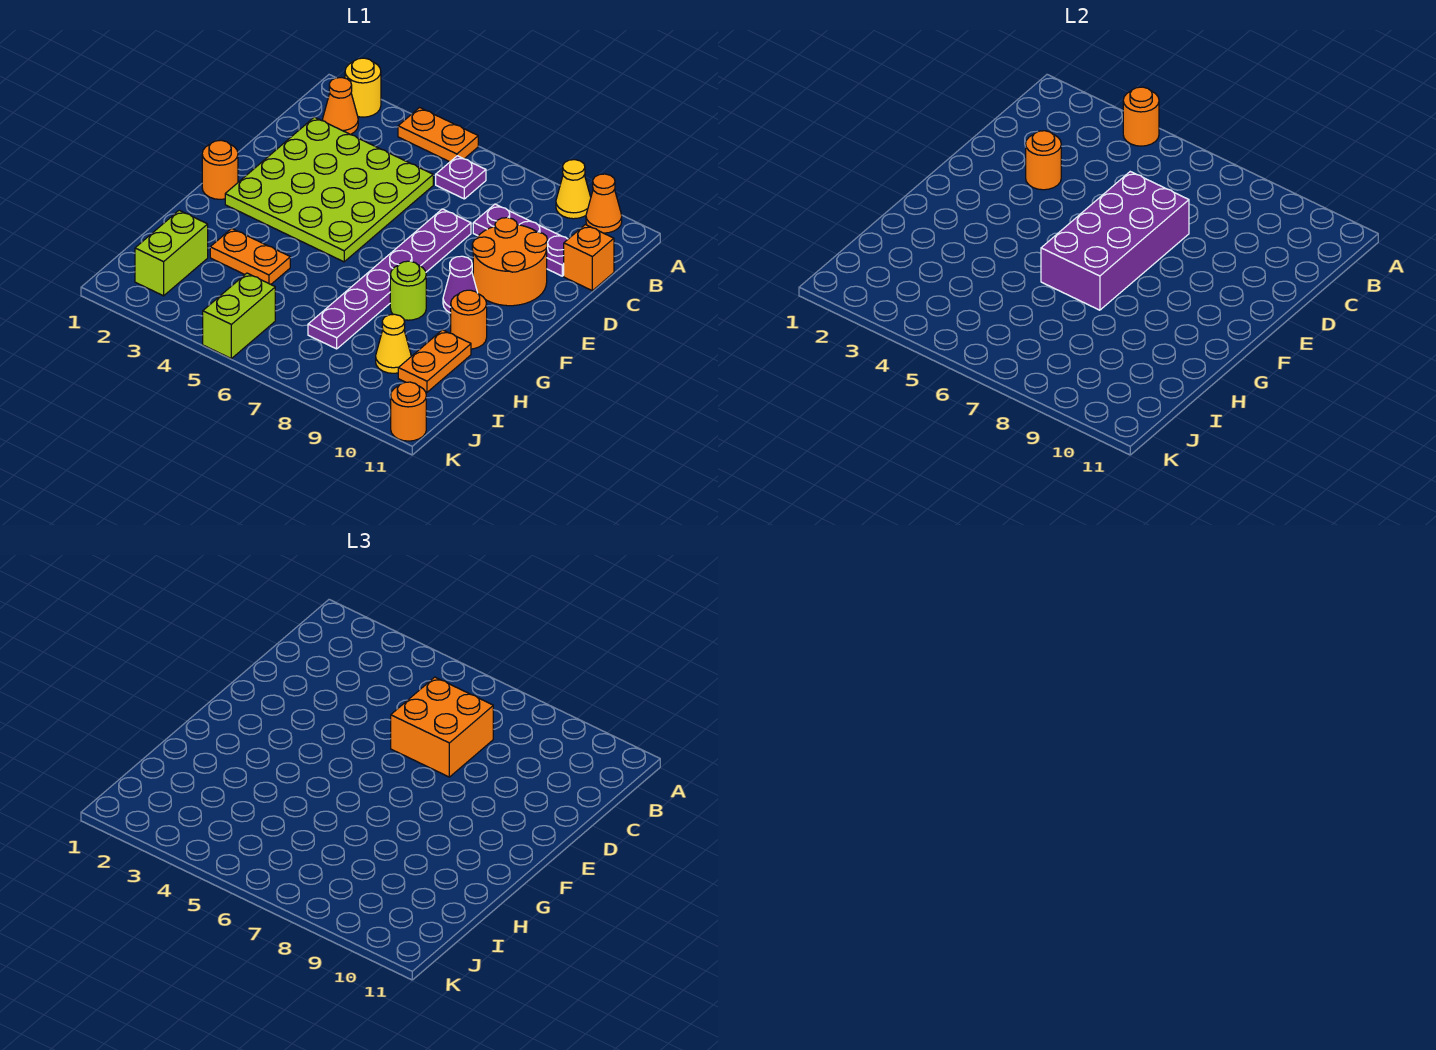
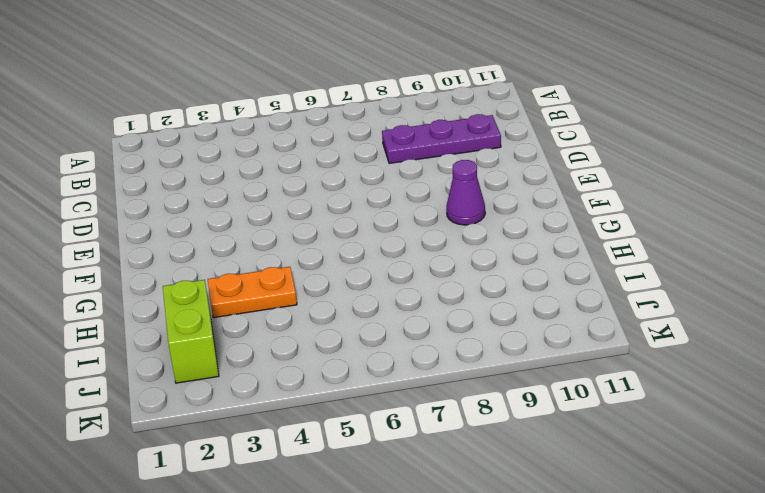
none -> yellow round brick A2 level 1
none -> orange plate A4:A5 level 1
none -> yellow cone A9 level 1

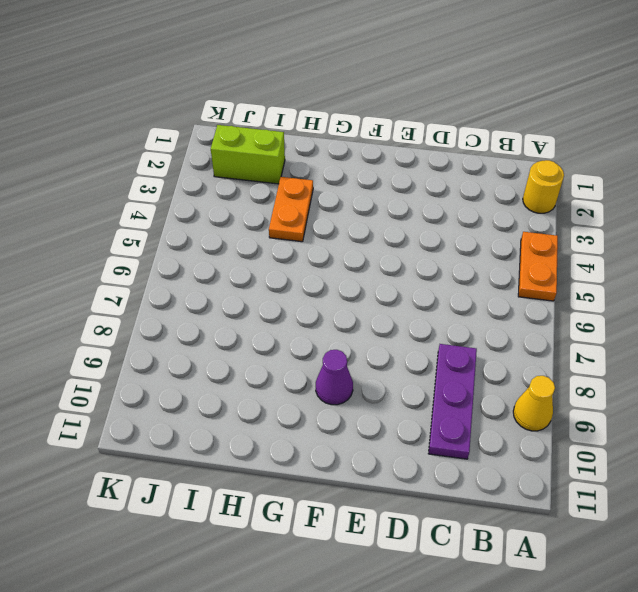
none -> orange cone A10 level 1
none -> orange cone B2 level 1
none -> purple plate B6 level 1

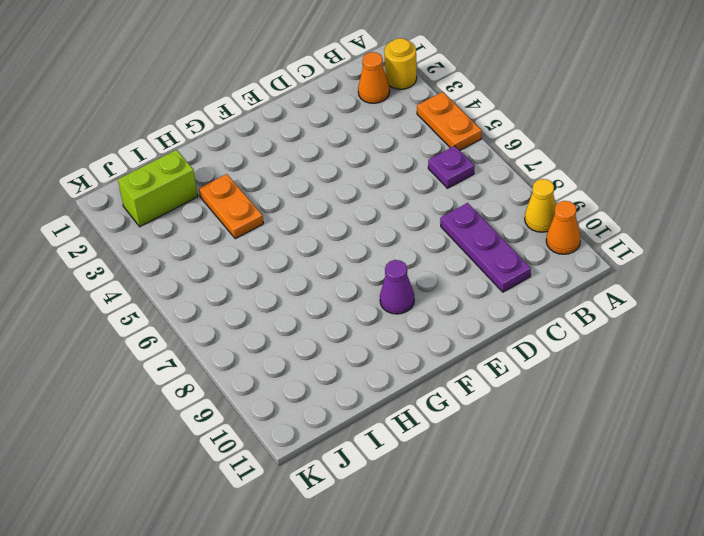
none -> lime plate C2:F5 level 1
none -> orange brick C11 level 1
none -> purple plate D7:I7 level 1

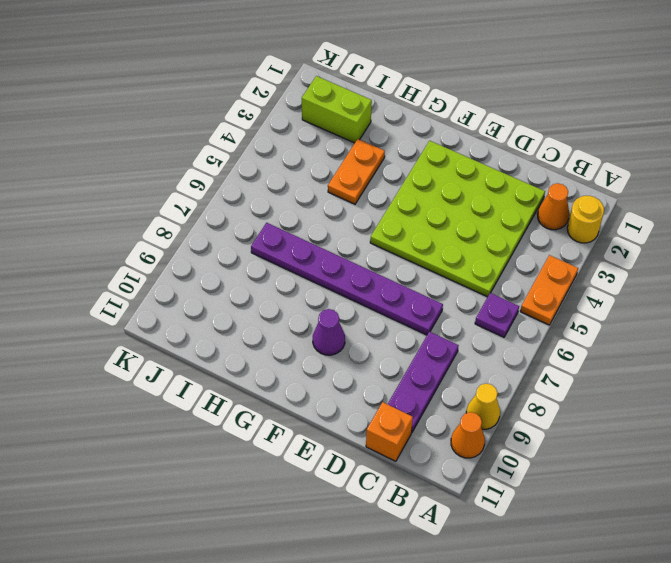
none -> orange round brick D9:E10 level 1
none -> orange round brick F1 level 1
none -> lime round brick G8 level 1

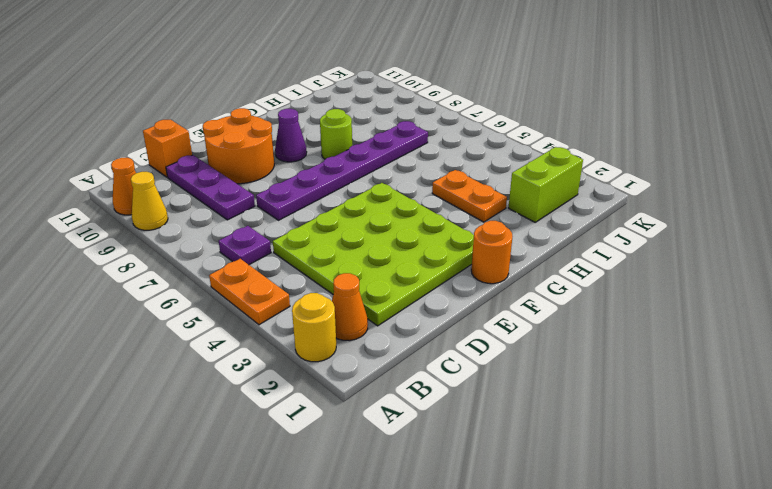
none -> orange round brick G10 level 1
none -> orange plate H10:I10 level 1
none -> yellow cone I9 level 1

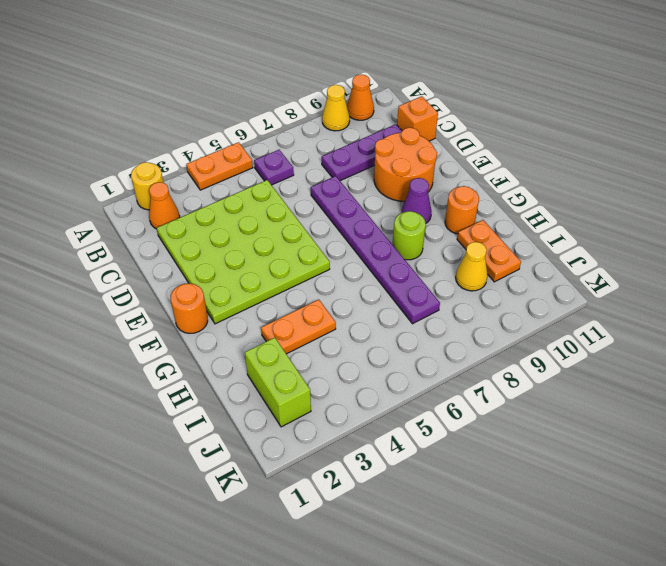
none -> lime brick J5:K5 level 1
none -> orange round brick K11 level 1
none -> orange round brick A4 level 2

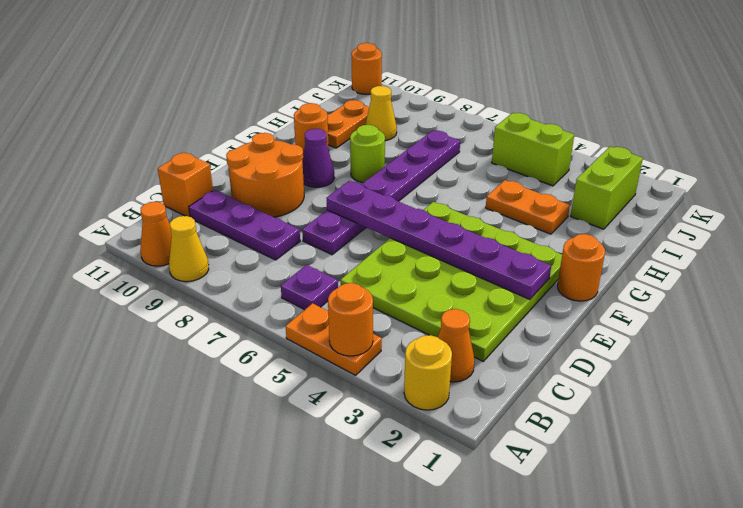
purple plate E2:E7 level 2 -> purple brick D6:G7 level 2
lime brick J4:J5 level 1 -> lime brick J5:K5 level 1
none -> orange round brick D3 level 2
none -> orange brick C6:D7 level 3

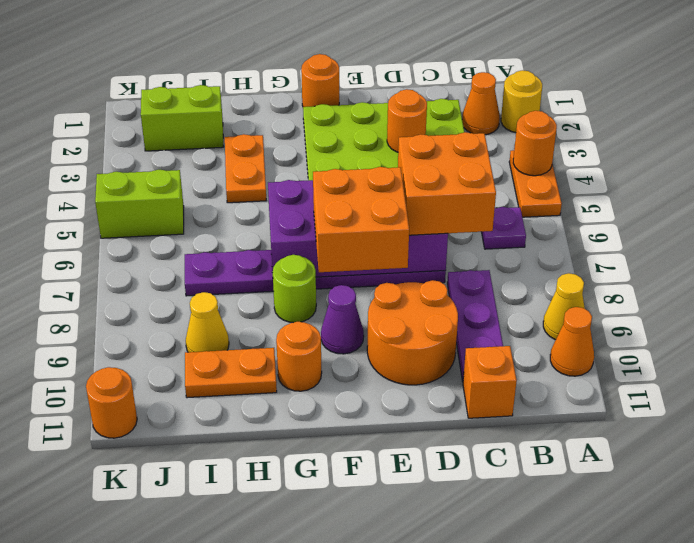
orange brick E7:F8 level 3 -> none

